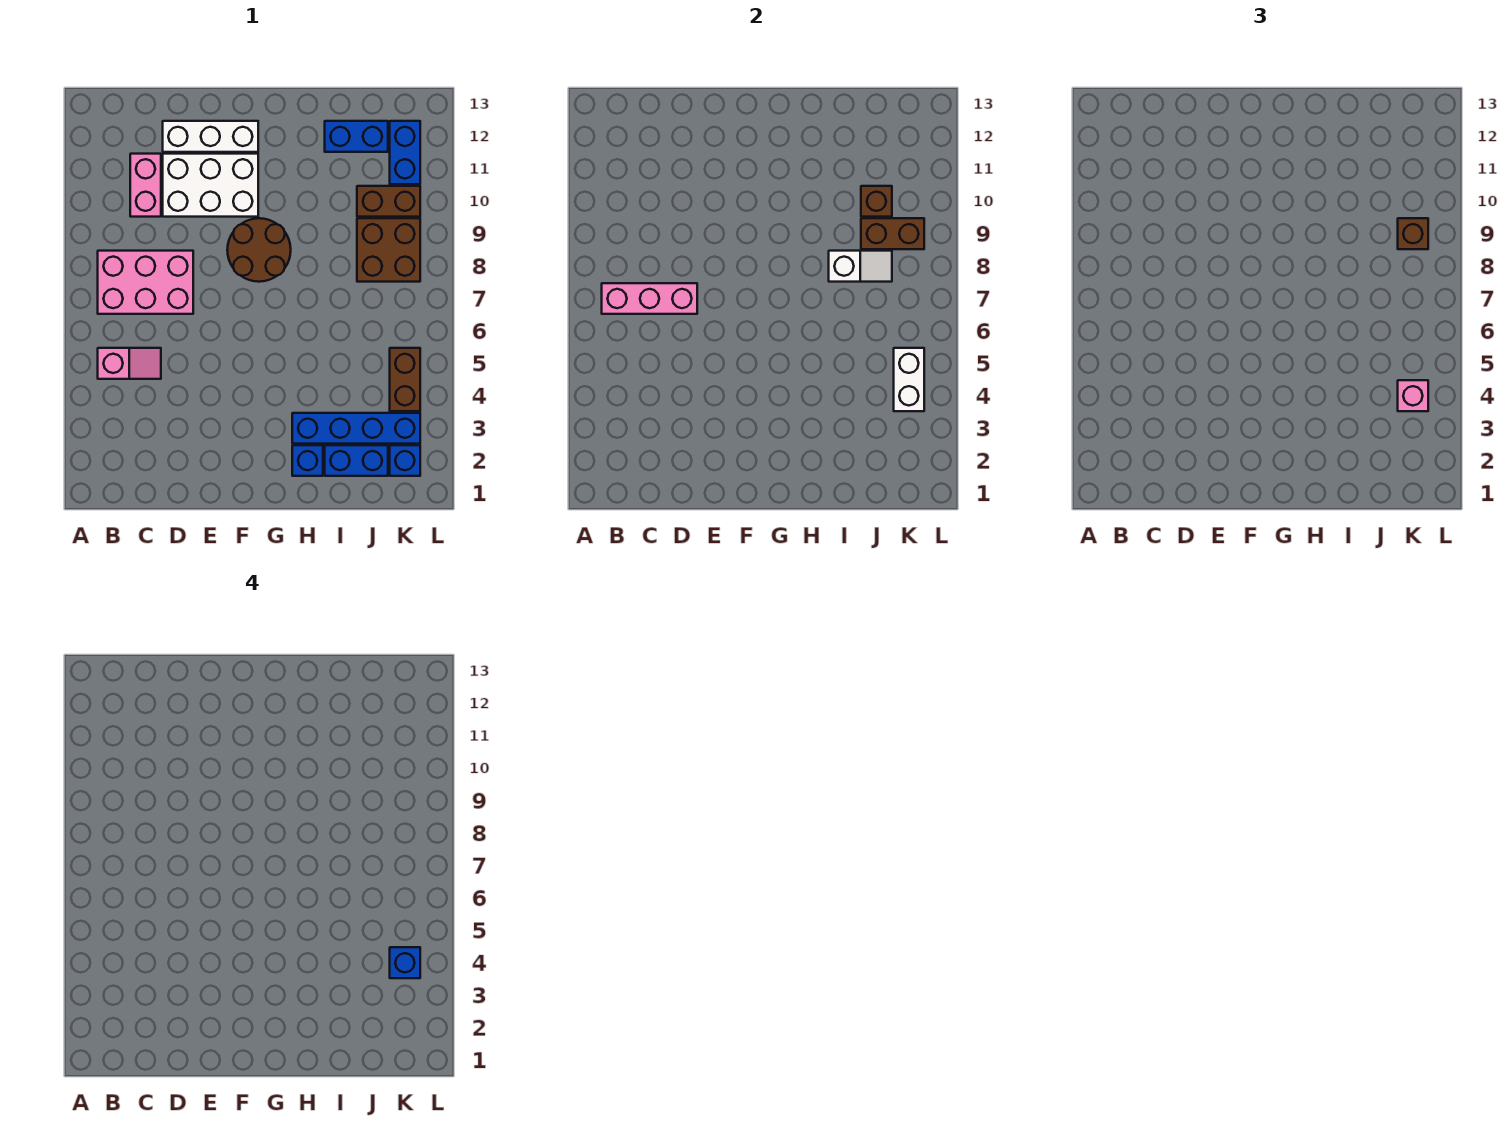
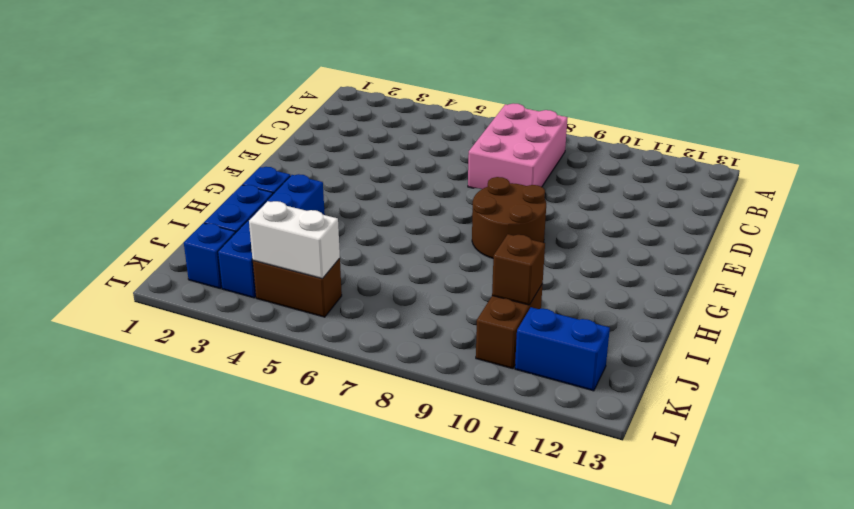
none -> pink slope B5:C5 level 1 top B
none -> pink brick C10:C11 level 1
none -> white brick D10:F11 level 1

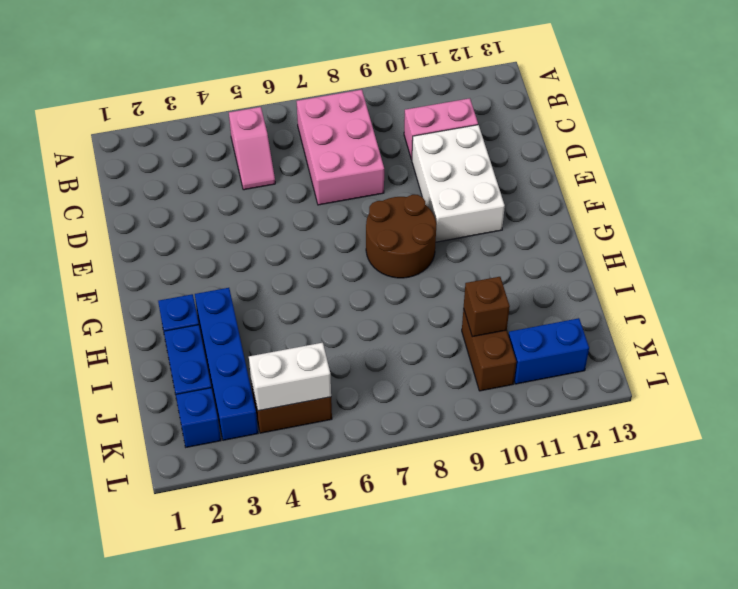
none -> white brick D12:F12 level 1
none -> blue brick I12:J12 level 1
none -> brown brick J8:K9 level 1

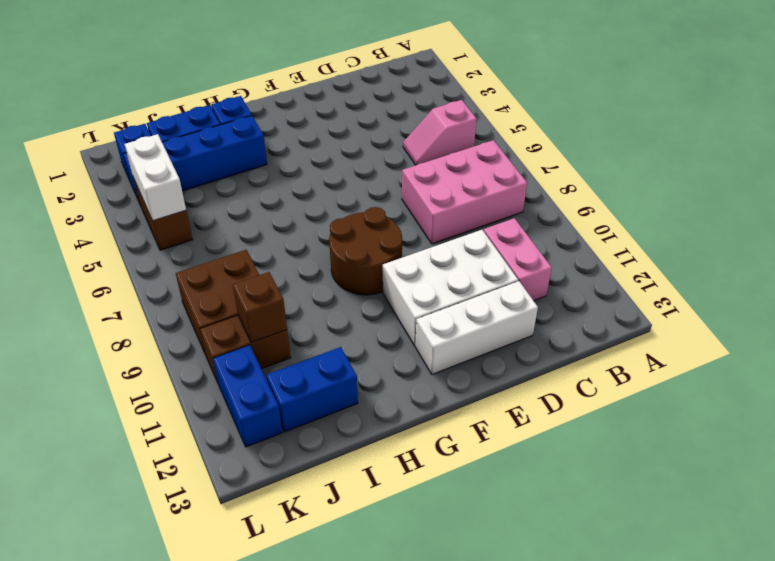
none -> pink brick B7:D7 level 2
none -> white slope I8:J8 level 2 top I
none -> brown brick J9:K9 level 2

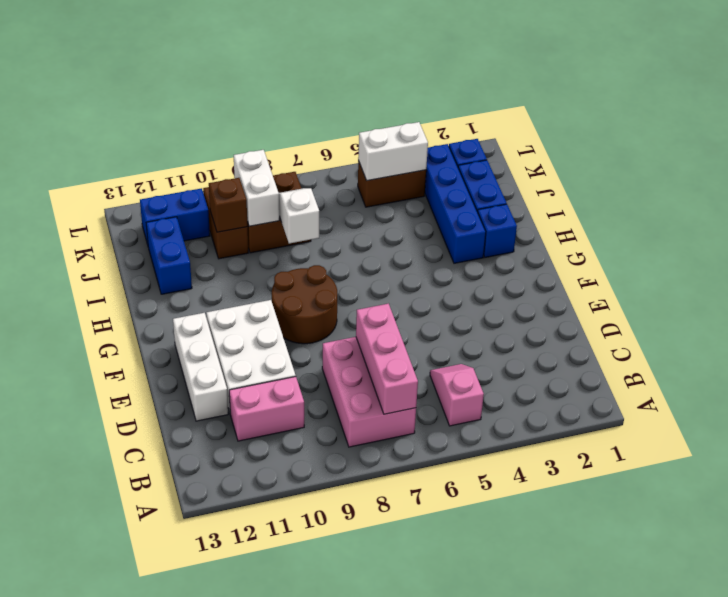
white brick J9:K9 level 2 -> brown brick J9:K9 level 2
none -> pink brick K4 level 3
none -> brown brick K9 level 3
none -> blue brick K4 level 4

